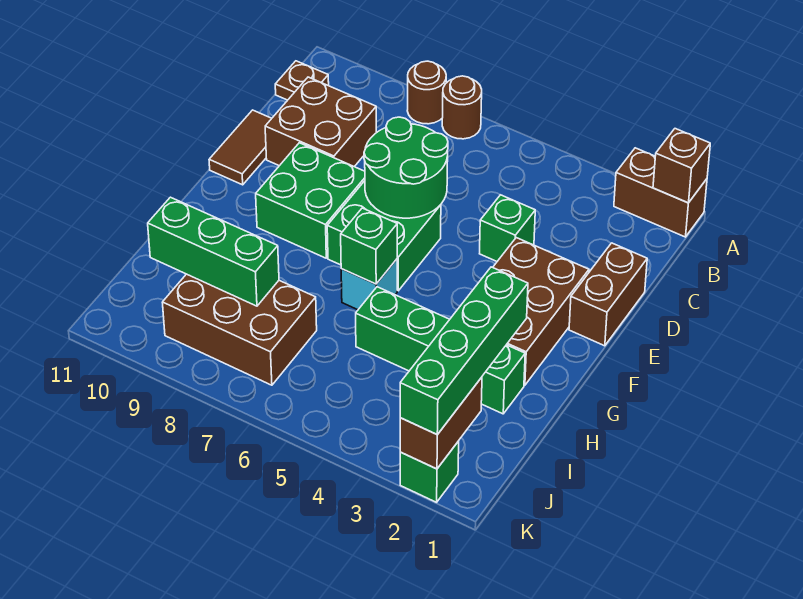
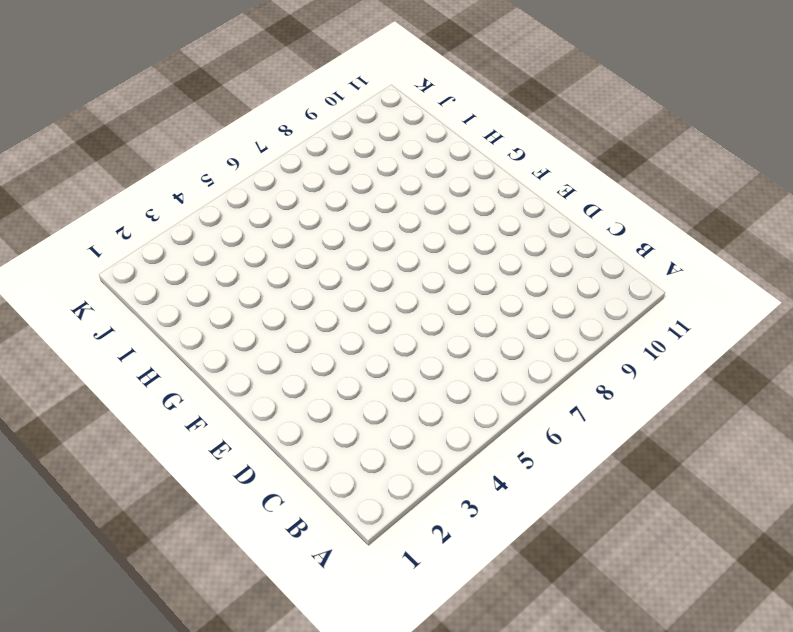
none -> brown brick A1:A2 level 1
none -> brown round brick A7 level 1
none -> brown round brick A8 level 1

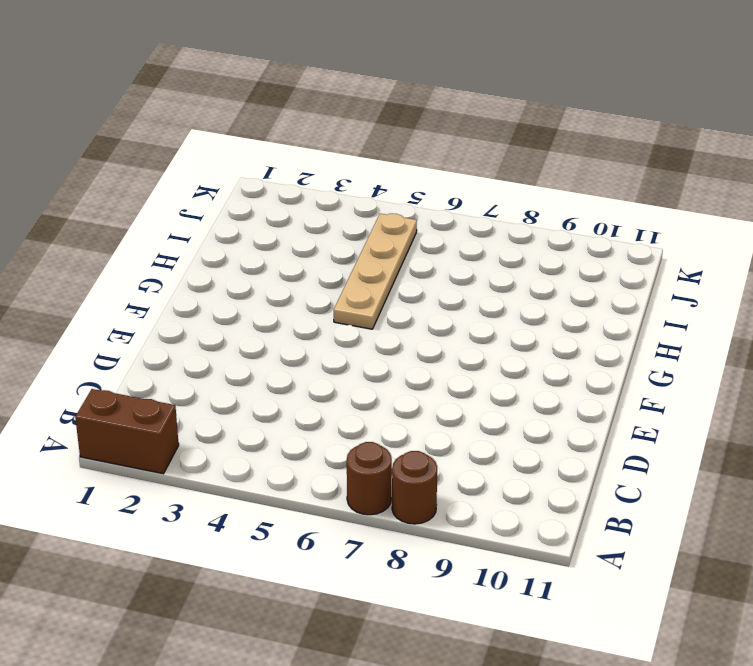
tan plate G5:J5 level 1 -> green brick H2:H5 level 1
none -> brown plate B11 level 1
none -> brown brick C9:D10 level 1
none -> brown brick D1:E1 level 1

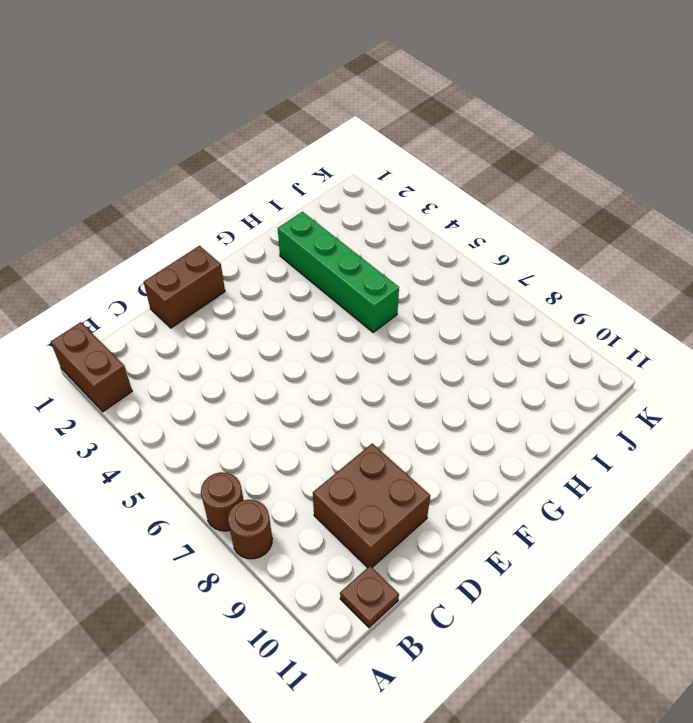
none -> green brick D4 level 1
none -> brown tile D11:E11 level 1
none -> brown brick E2:G3 level 1

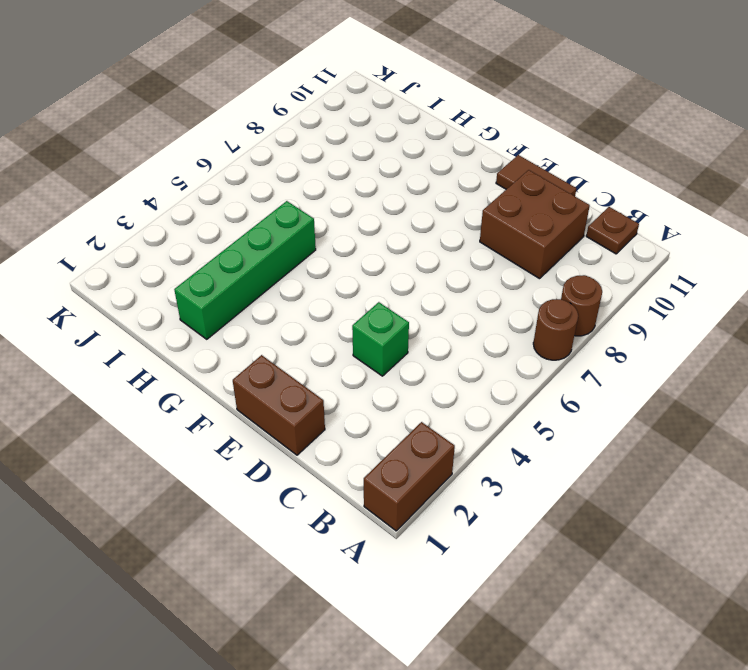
none -> brown brick E2:G3 level 1
none -> green brick E6:F7 level 1
none -> green brick E8:F9 level 1

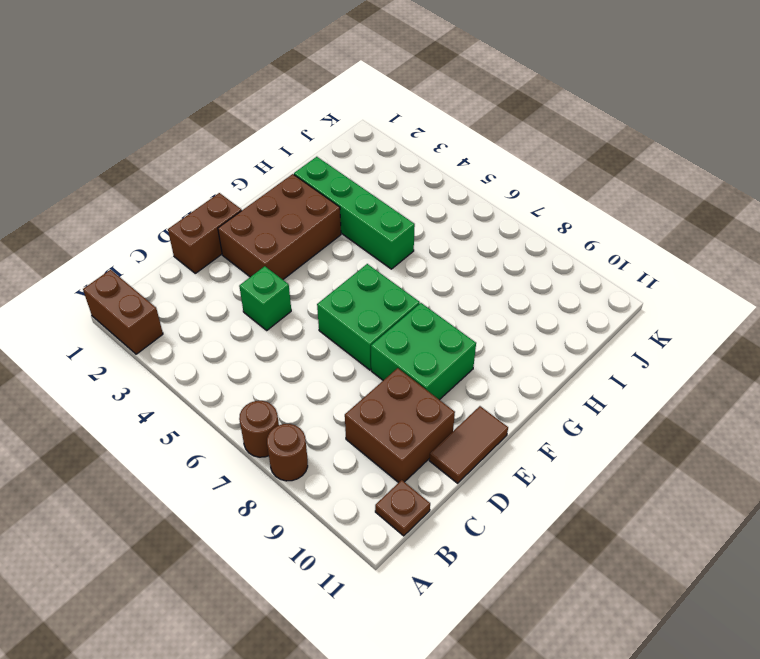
none -> cyan brick G6 level 1
none -> brown brick I7:J9 level 1
none -> green brick K2 level 1

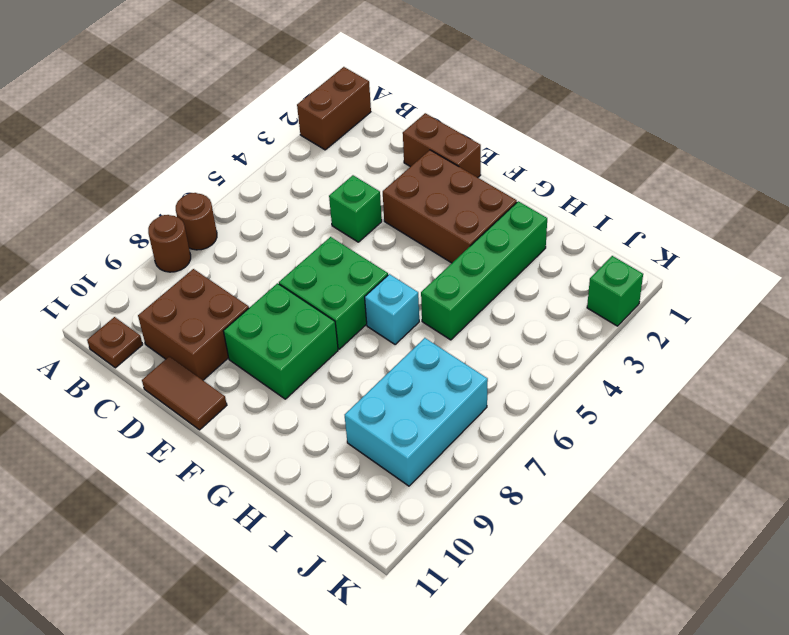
cyan brick I7:J9 level 1 -> brown brick I7:J9 level 1
none -> brown brick A1 level 2
none -> green round brick D6:E7 level 2
none -> green brick G6 level 2

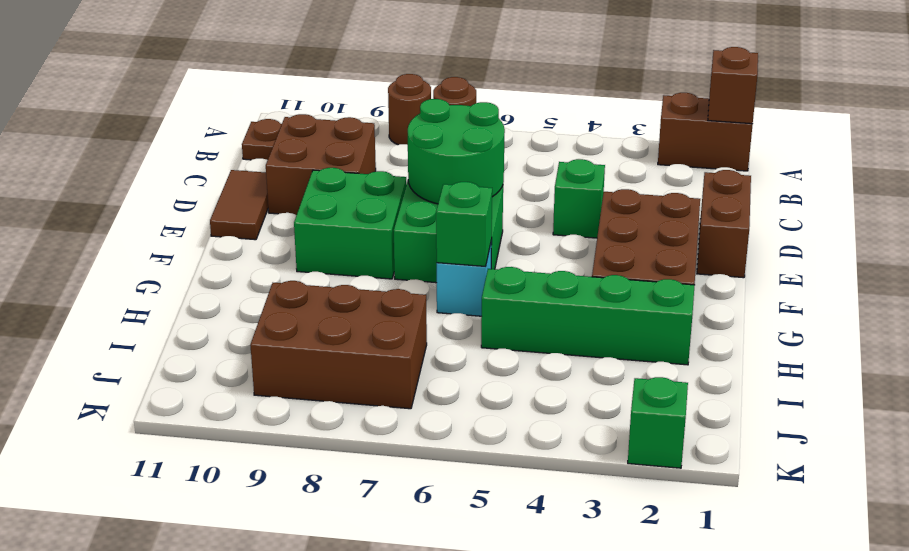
none -> green brick I8:I10 level 2
none -> brown brick J2:K2 level 2
none -> green brick H2:K2 level 3

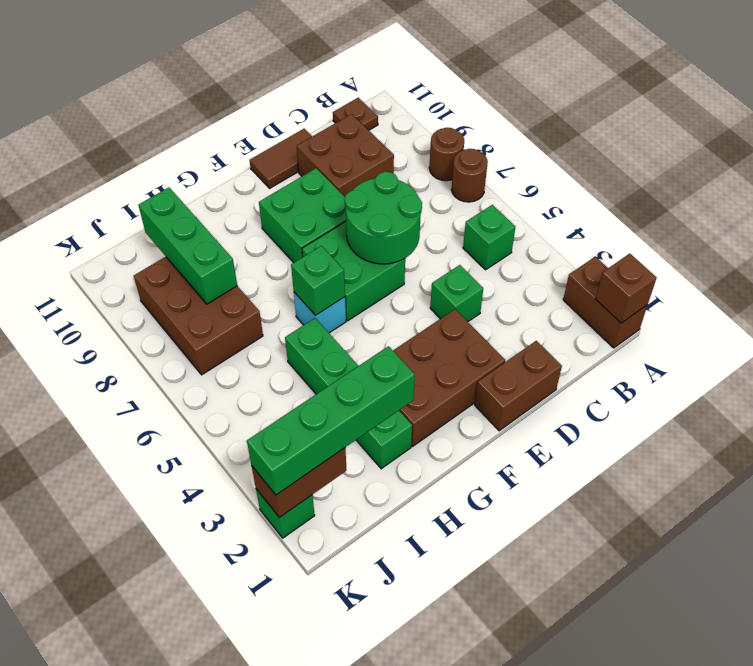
green brick B5 level 1 -> none

